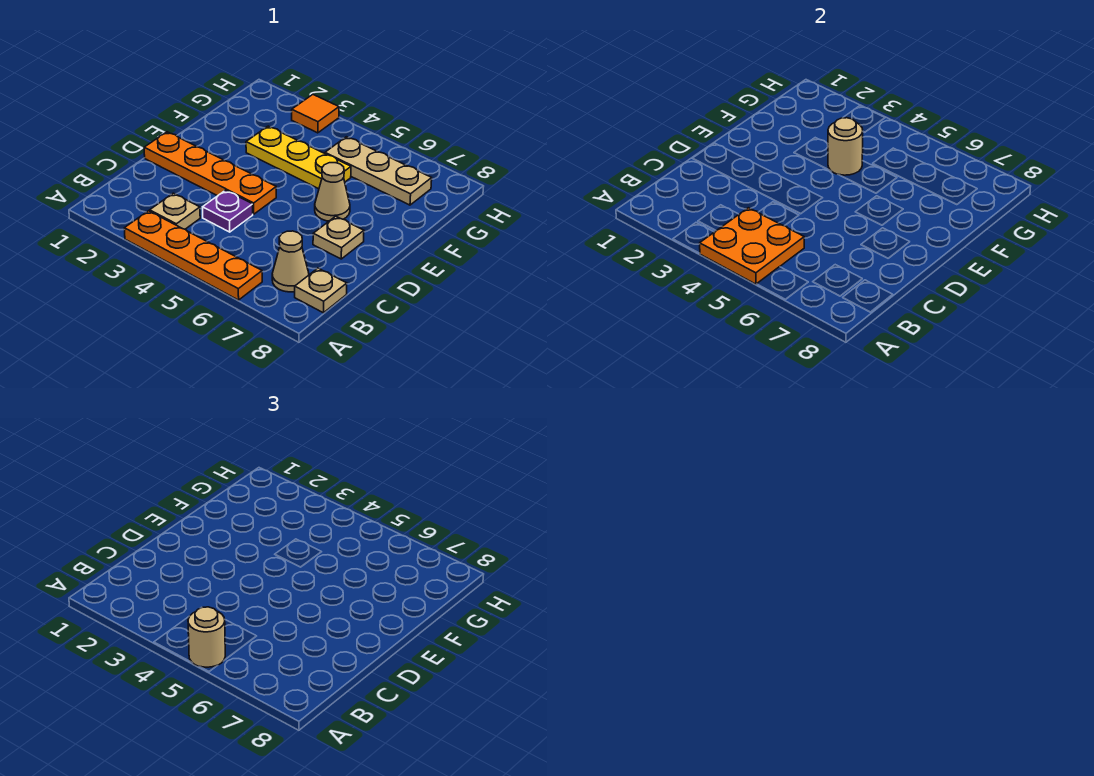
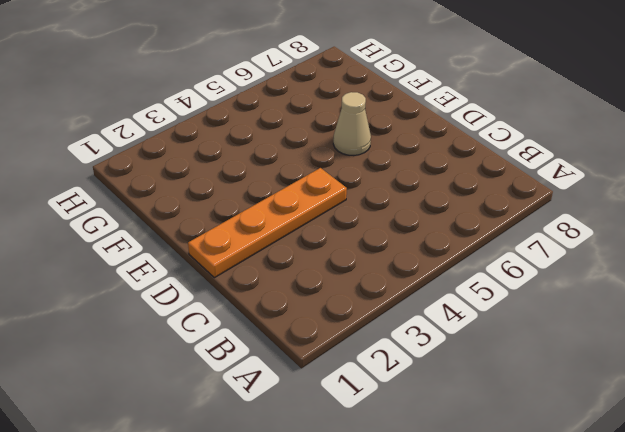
none -> orange plate A3:A6 level 1
none -> tan plate B3 level 1
none -> tan cone B7 level 1

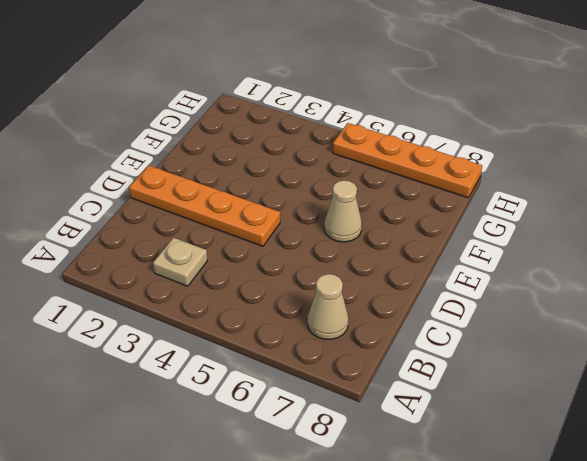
orange plate H5:H8 level 1 -> orange plate A3:A6 level 1
none -> tan plate B8 level 1
none -> purple plate C4 level 1
none -> tan plate D7 level 1

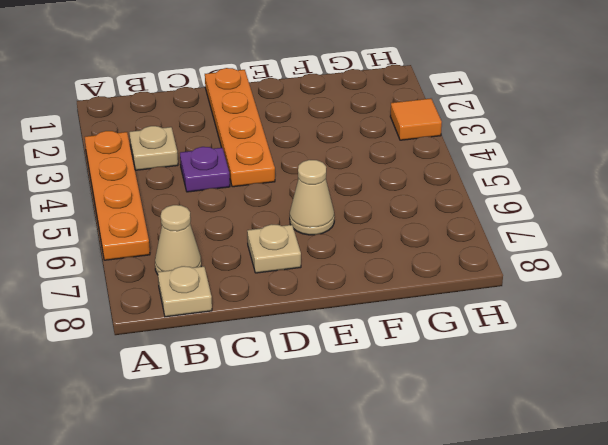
none -> yellow plate F3:F5 level 1
none -> tan plate G5:G7 level 1
none -> orange plate A4:B5 level 2

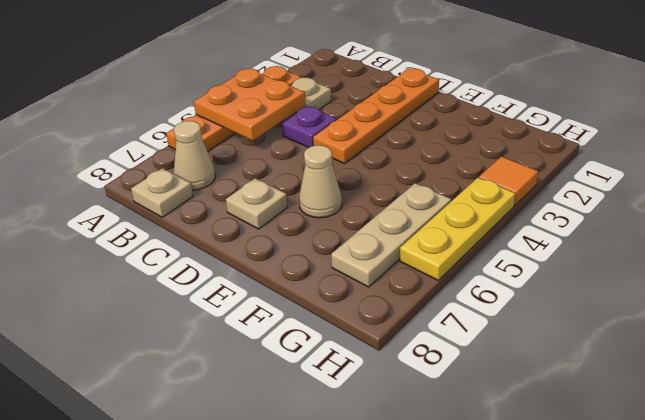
yellow plate H4:H6 level 1 -> yellow plate F3:F5 level 1
none -> tan round brick F4 level 2
none -> tan round brick A5 level 3

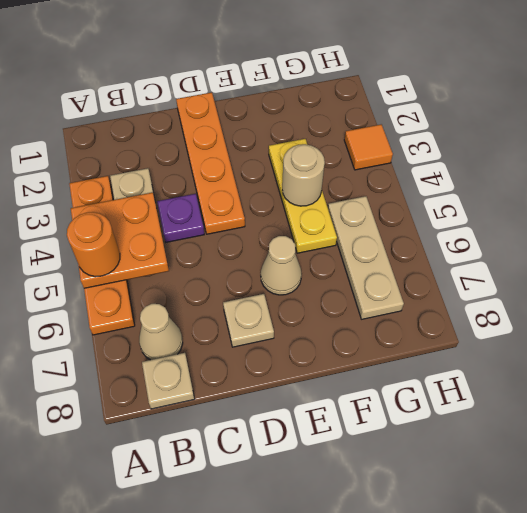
orange round brick A5 level 3 -> tan round brick A5 level 3

